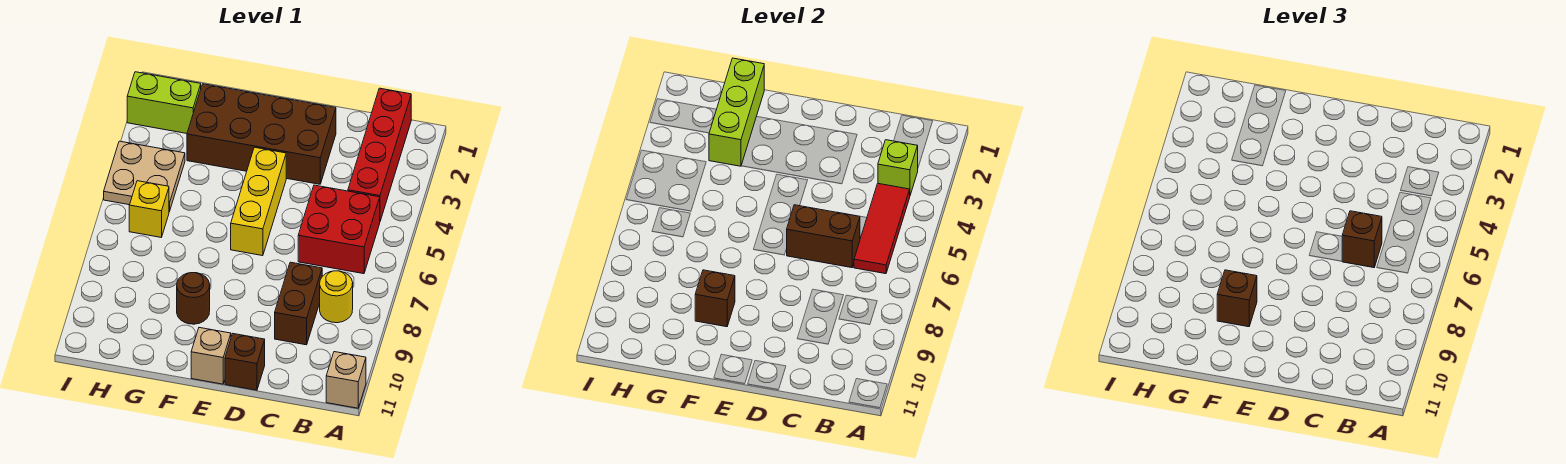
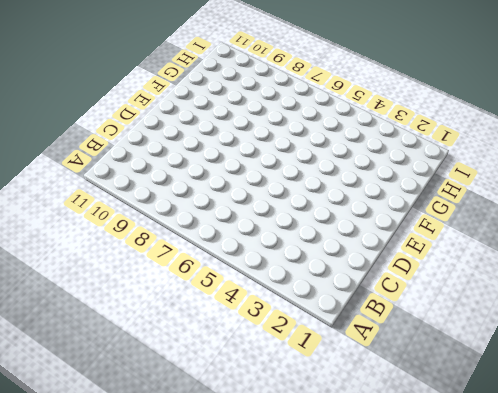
none -> tan brick A11 level 1
none -> red brick B1:B4 level 1
none -> red brick B5:C6 level 1

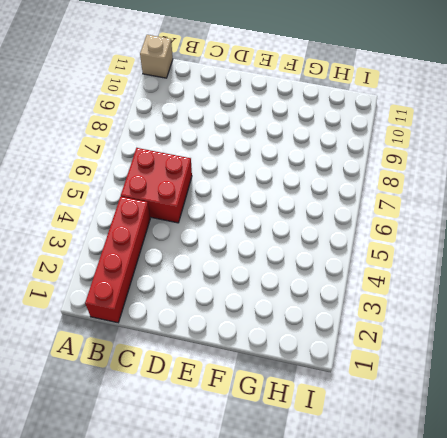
none -> yellow round brick B8 level 1
none -> brown brick C8:C9 level 1
none -> brown brick D2:G3 level 1

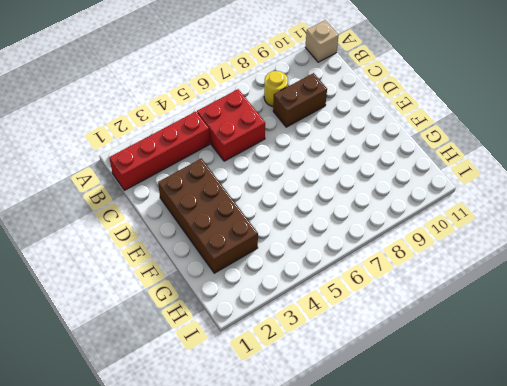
none -> brown brick D11 level 1
none -> yellow brick E4:E6 level 1
none -> tan brick E11 level 1

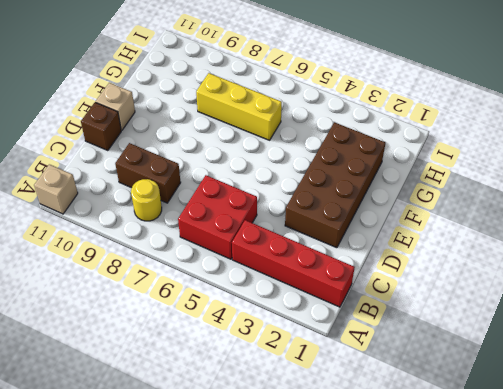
yellow brick G6:G8 level 1 -> yellow brick E4:E6 level 1
none -> brown round brick F9 level 1
none -> lime brick H2:I2 level 1
none -> tan plate H4:I5 level 1

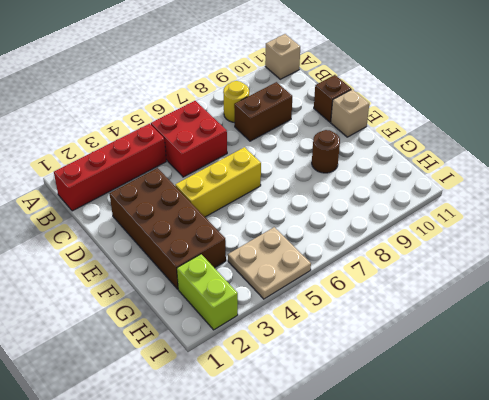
none -> yellow brick H6 level 1
none -> lime brick B3 level 2
none -> red tile B4:B6 level 2

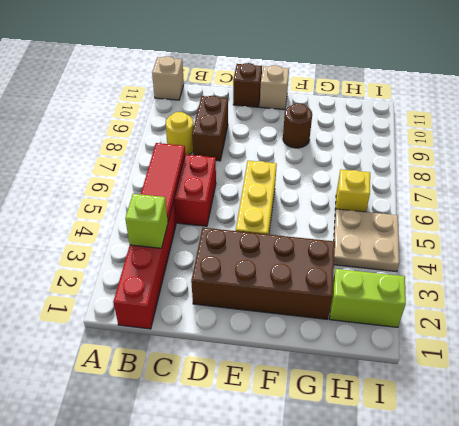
none -> brown brick C6:D6 level 2
none -> brown brick F9 level 2
none -> lime brick G1:G3 level 2

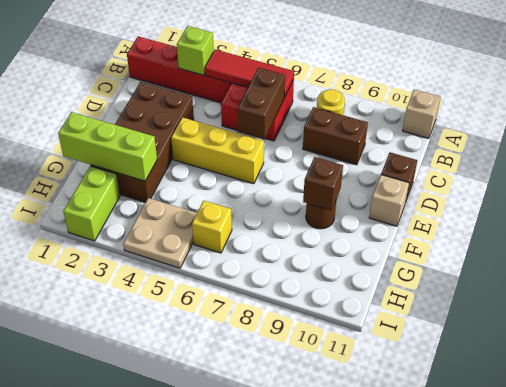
none -> brown brick C6 level 3
none -> brown brick F9 level 3

